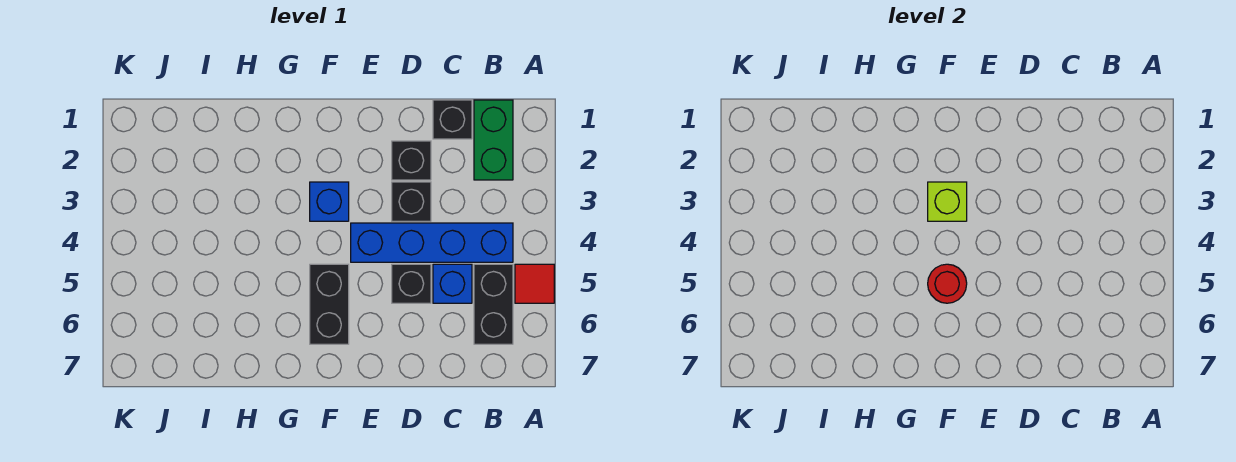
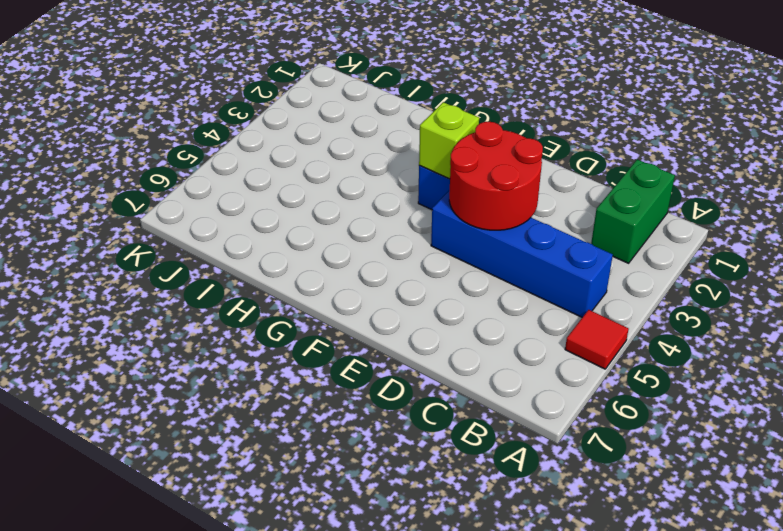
red round brick D3:E4 level 2 -> none
none -> black brick B5:B6 level 1
none -> black brick C1 level 1
none -> blue brick C5 level 1

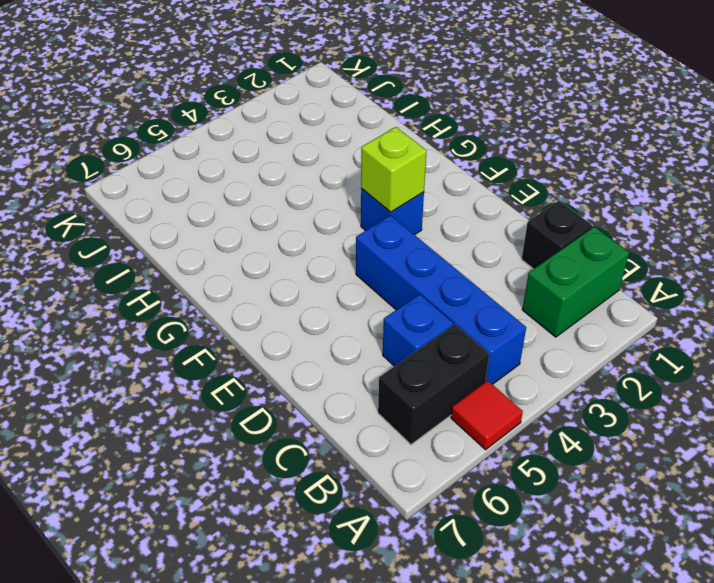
none -> black brick D2 level 1
none -> black brick D3 level 1
none -> black brick D5 level 1

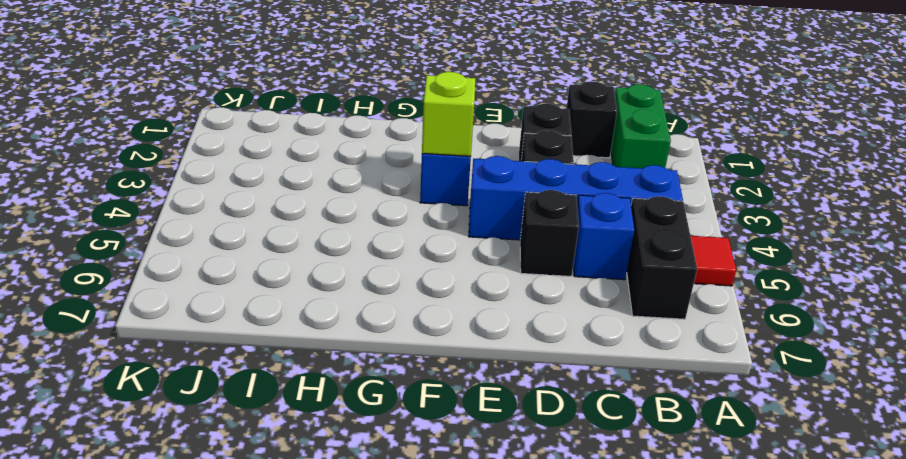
none -> black brick F5:F6 level 1
none -> red round brick F5 level 2

